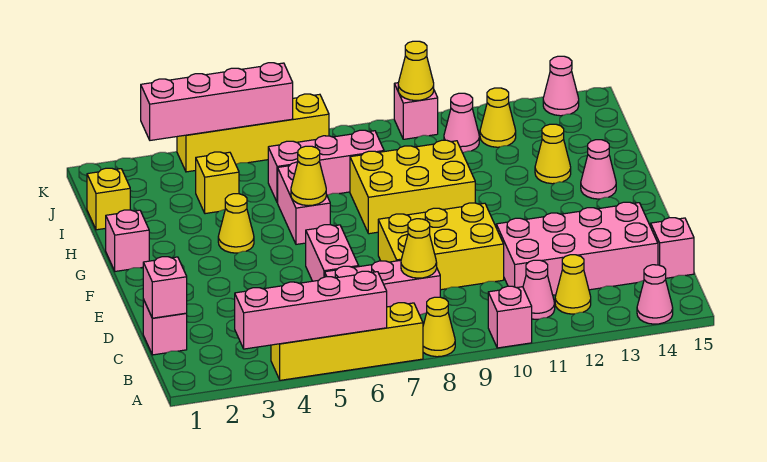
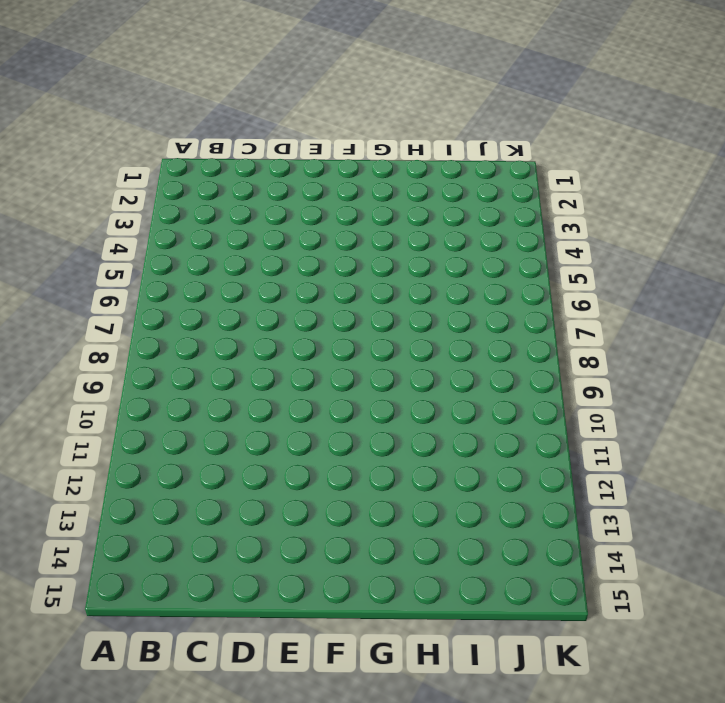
none -> yellow brick A4:A7 level 1
none -> yellow cone A8 level 1
none -> pink brick A10 level 1
none -> pink cone A14 level 1

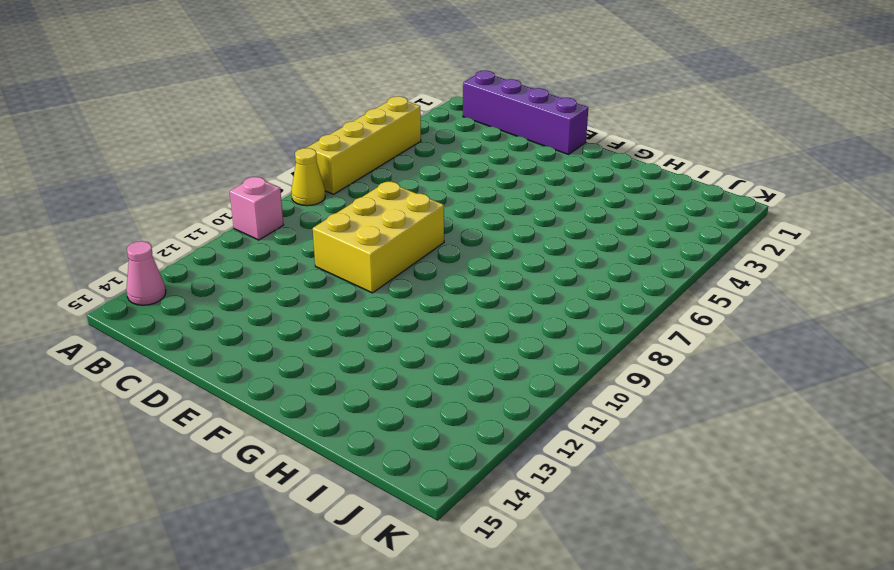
purple brick B1:E1 level 1 -> pink brick C1 level 1
none -> pink cone B11 level 1
none -> yellow cone B12 level 1
none -> pink brick C6:C8 level 1
none -> pink brick C11:D14 level 1

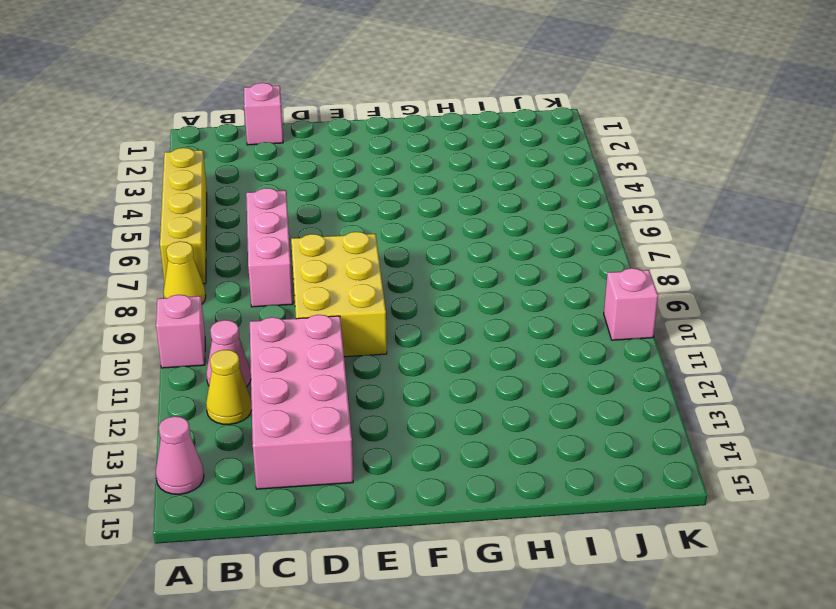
none -> pink brick C15 level 1
none -> pink brick D6:E6 level 1
none -> pink brick G1 level 1
none -> yellow cone G4 level 1

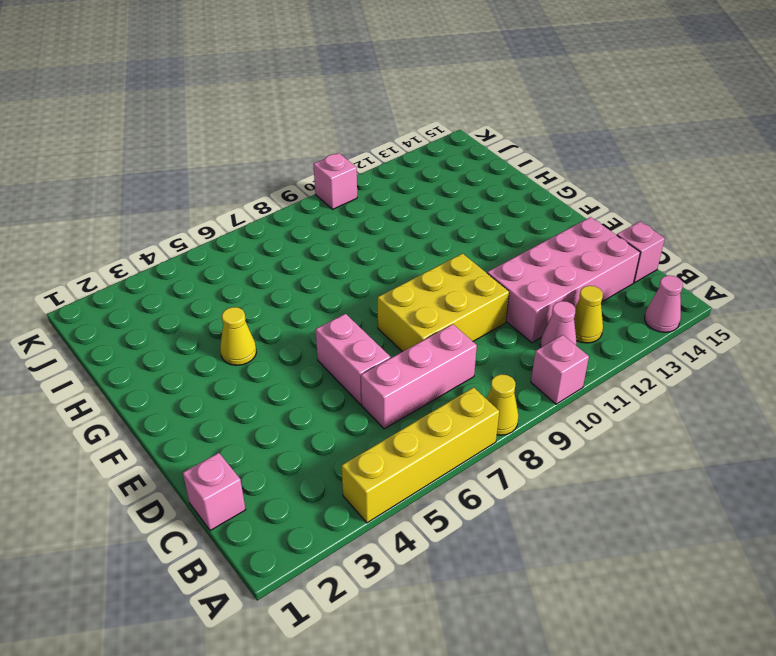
none -> pink brick G1 level 1
none -> pink brick G6:H6 level 1
none -> yellow brick G8:H10 level 1
none -> pink cone G14 level 1

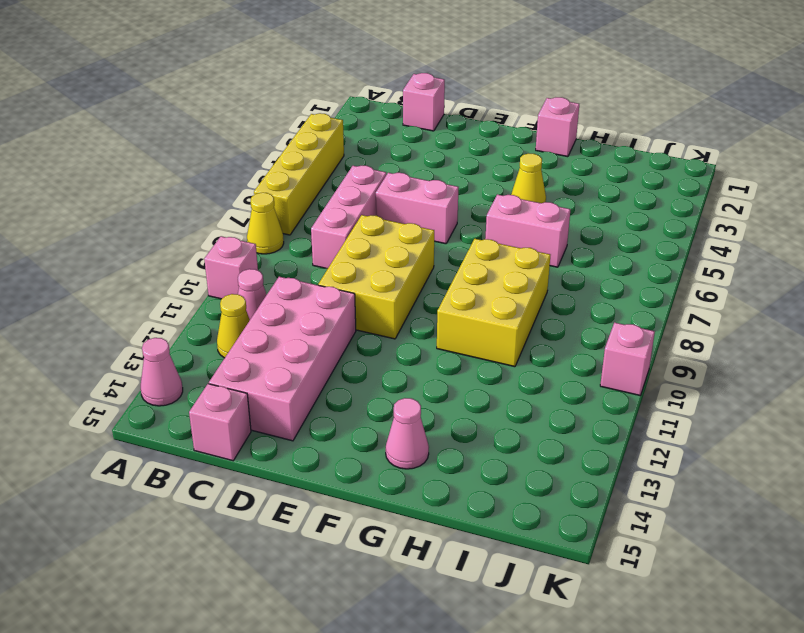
none -> yellow cone H13 level 1
none -> yellow brick I1 level 1
none -> yellow brick I4 level 1
none -> pink brick I6:I8 level 1

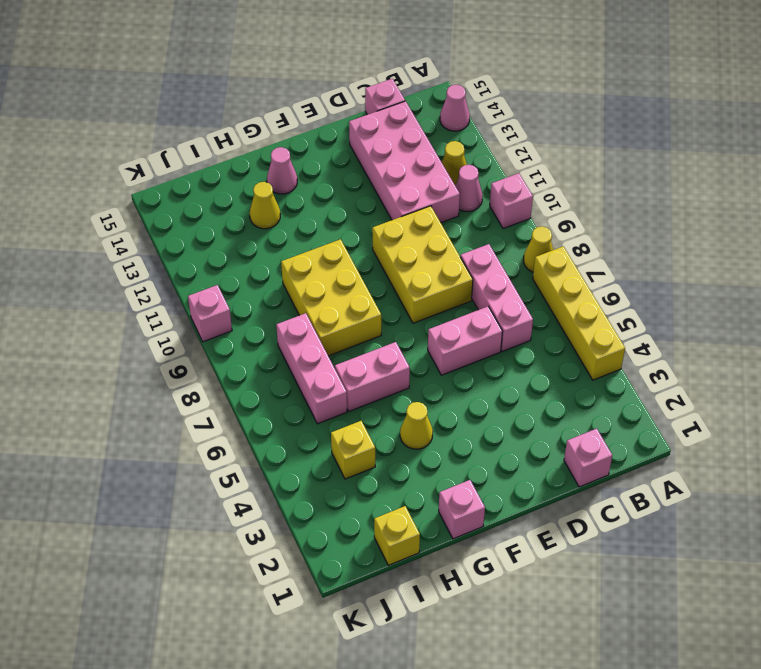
none -> pink cone J11 level 1
none -> yellow cone J12 level 1
none -> yellow brick K4:K7 level 1
none -> pink cone K14 level 1

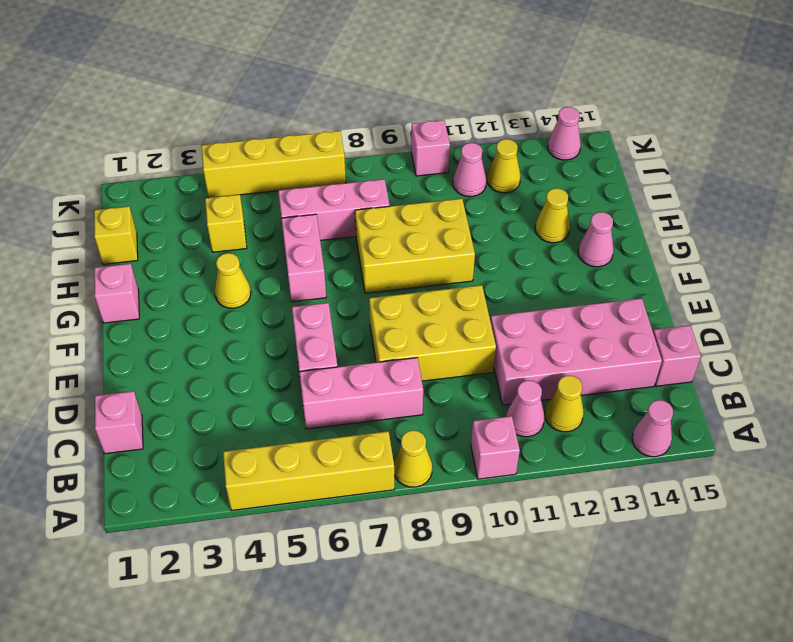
none -> pink brick A3:A6 level 2
none -> pink brick C1 level 2
none -> yellow cone C8 level 2
none -> yellow cone G6 level 2

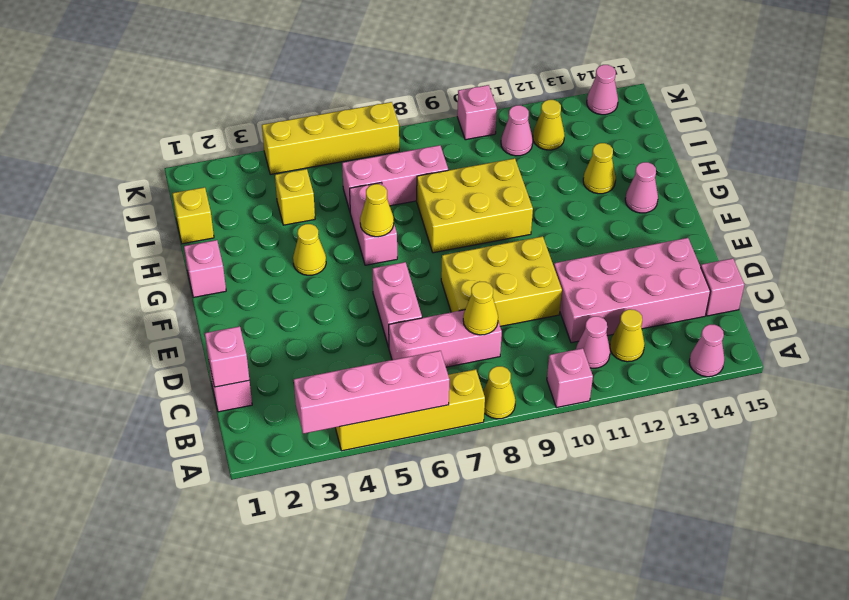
none -> pink brick K3:K6 level 2
none -> yellow cone K10 level 2

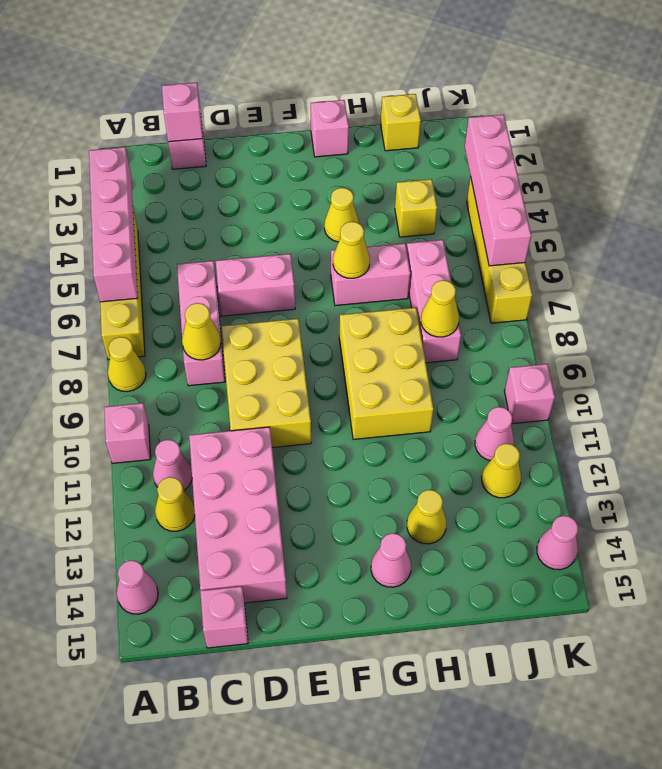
yellow cone I8 level 2 -> yellow cone K10 level 2

